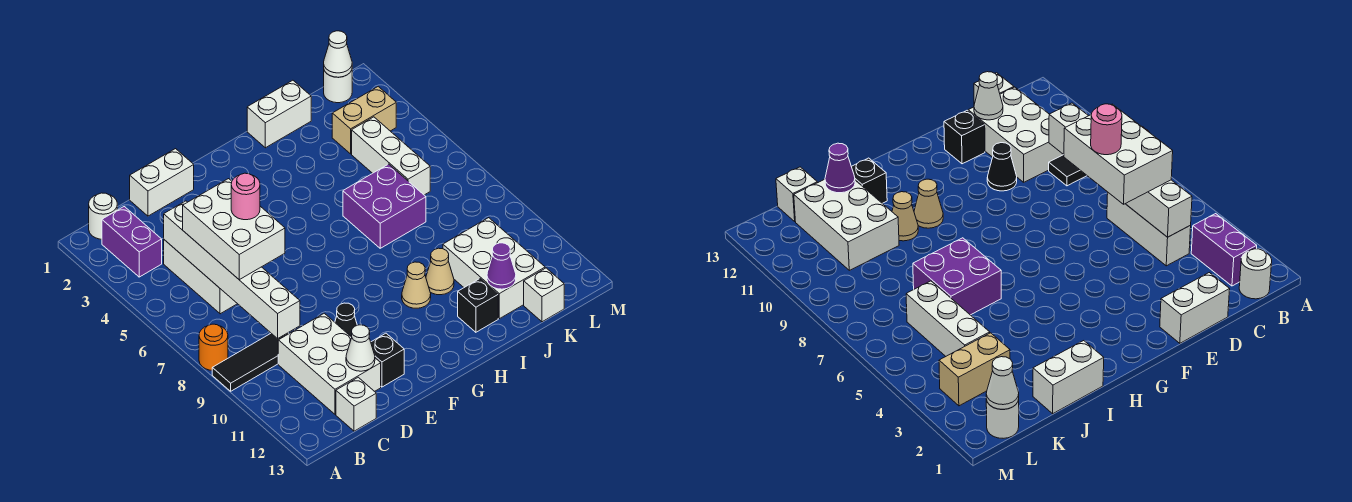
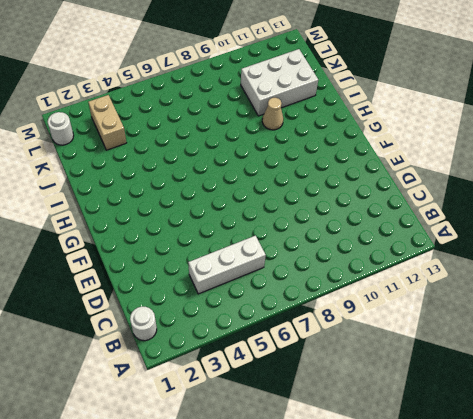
none -> orange round brick A8 level 1
none -> black tile A9:C9 level 1
none -> purple brick B2:B3 level 1

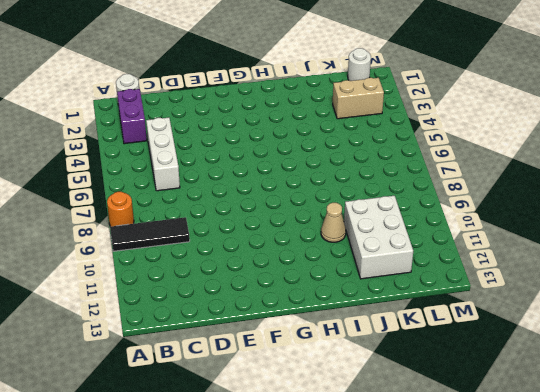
none -> white brick C10:D12 level 1
none -> white brick C13 level 1
none -> white brick D1:E1 level 1

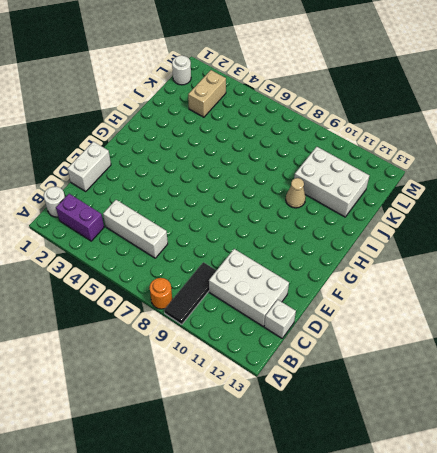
none -> black cone E10 level 1
none -> black brick E12 level 1
none -> tan cone H10 level 1

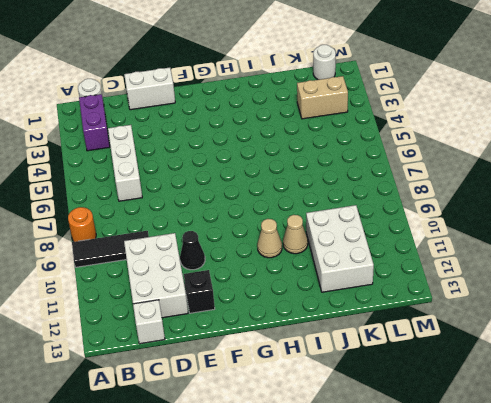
none -> white brick I1:J1 level 1
none -> purple brick I6:J7 level 1
none -> black brick I12 level 1

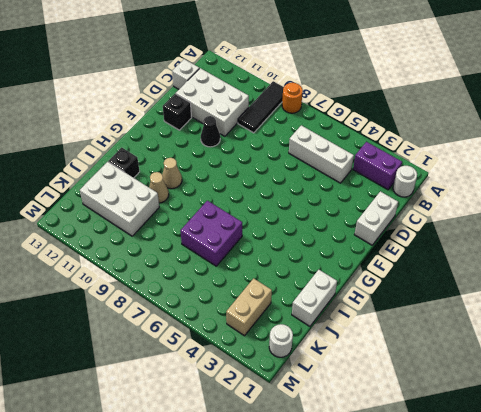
none -> white brick K4:K6 level 1
none -> white brick K13 level 1
none -> white brick C4:C9 level 2

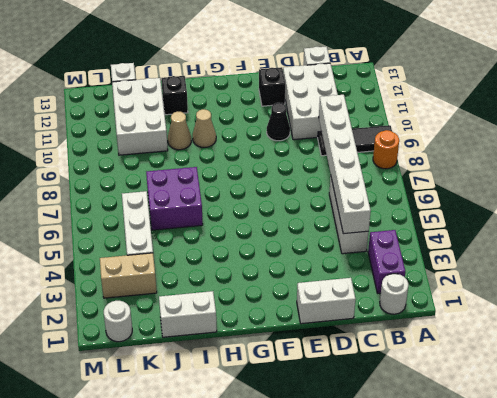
none -> white cone D12 level 2
none -> purple cone J12 level 2
none -> white cone L1 level 2

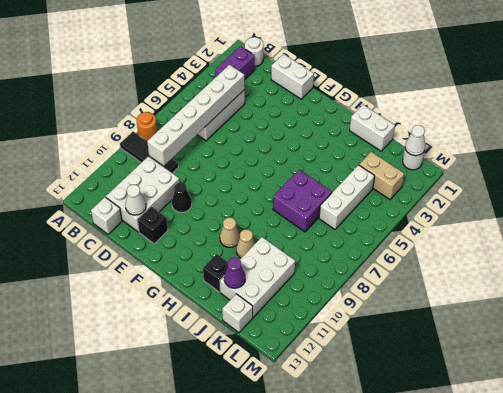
none -> white brick C5:D7 level 3
none -> pink round brick D6 level 4

